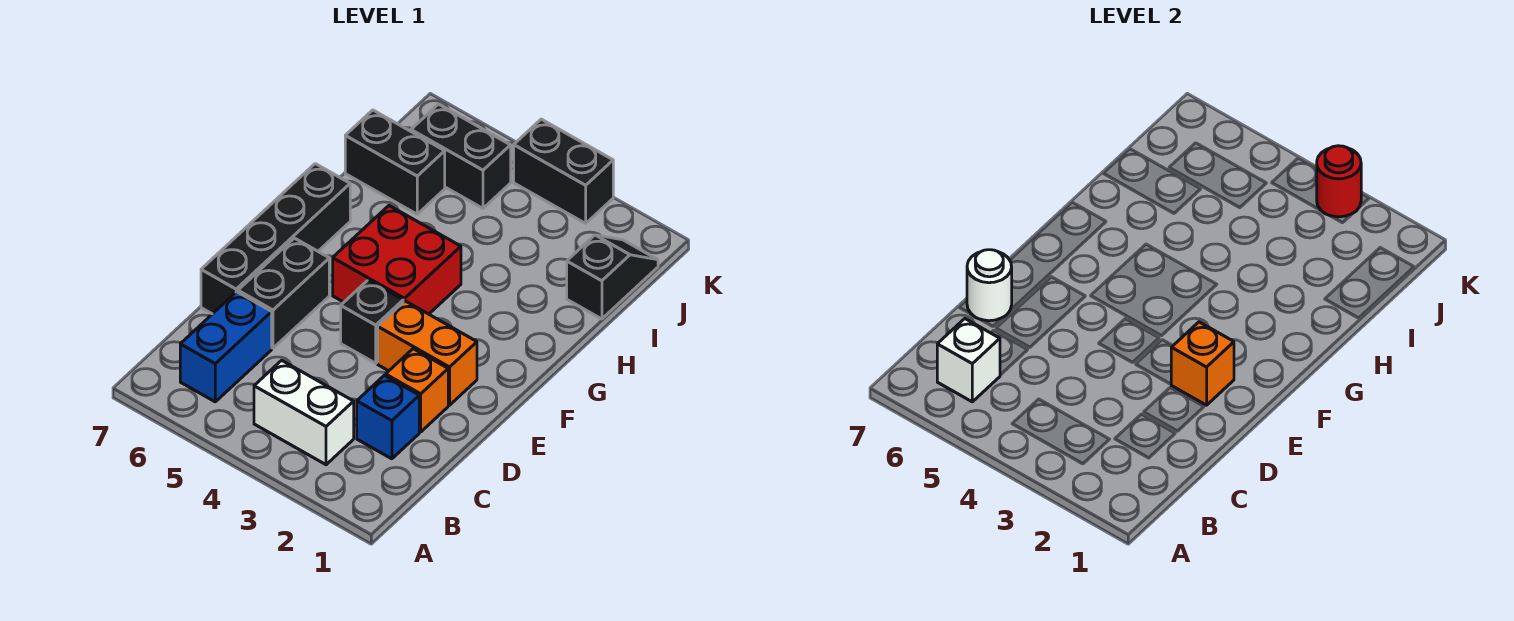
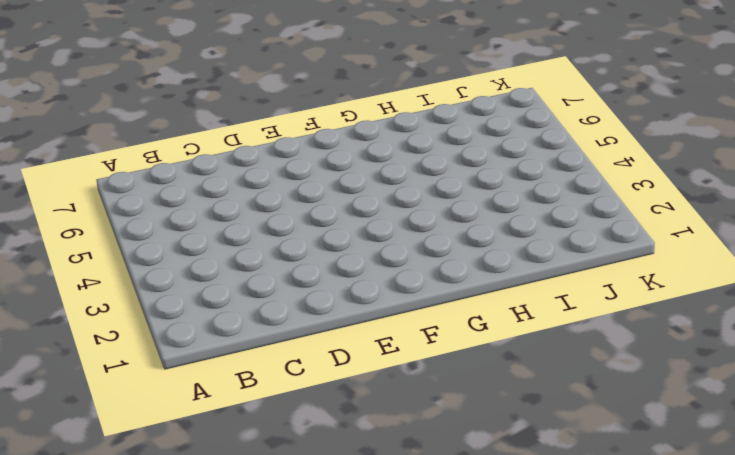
none -> white brick B3:B4 level 1
none -> blue brick B6:C6 level 1
none -> blue brick C2 level 1

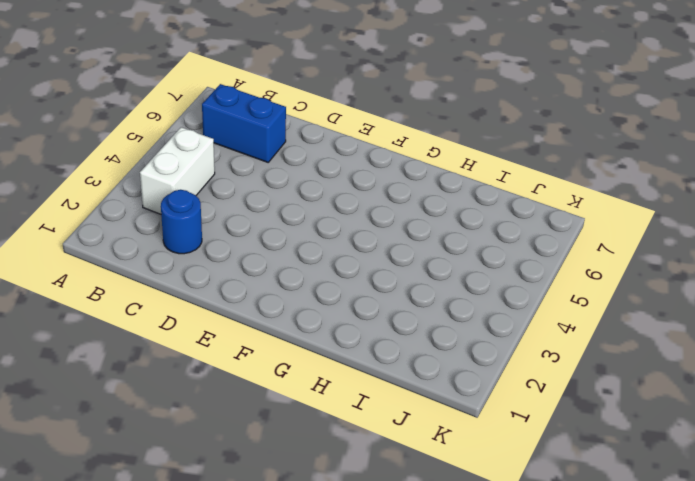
blue round brick C2 level 1 -> blue brick C2 level 1
none -> orange brick D2 level 1
none -> black brick D6:E6 level 1
none -> black brick D7:G7 level 1

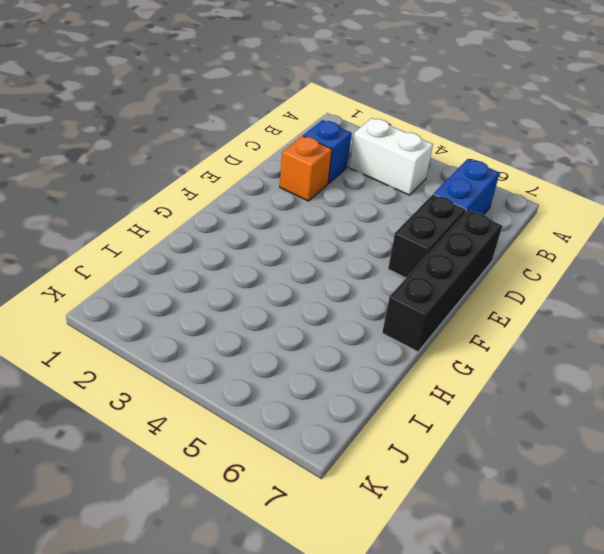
none -> orange brick E2:E3 level 1
none -> black brick E4 level 1
none -> red brick F4:G5 level 1

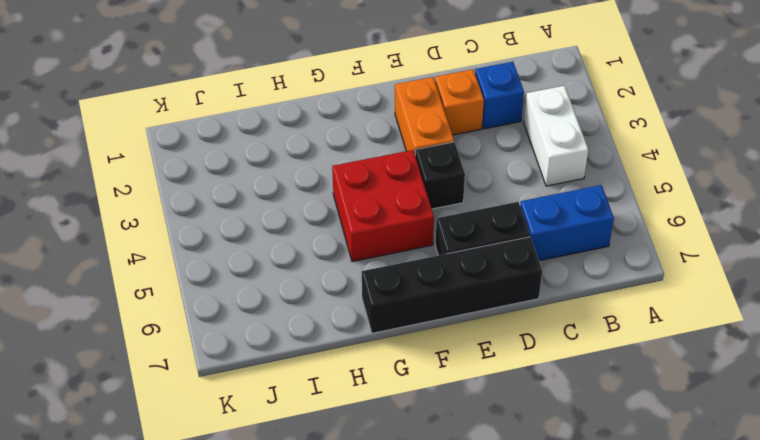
none -> black slope I1:J1 level 1 top I
none -> black brick I6:I7 level 1
none -> black brick J5:J6 level 1

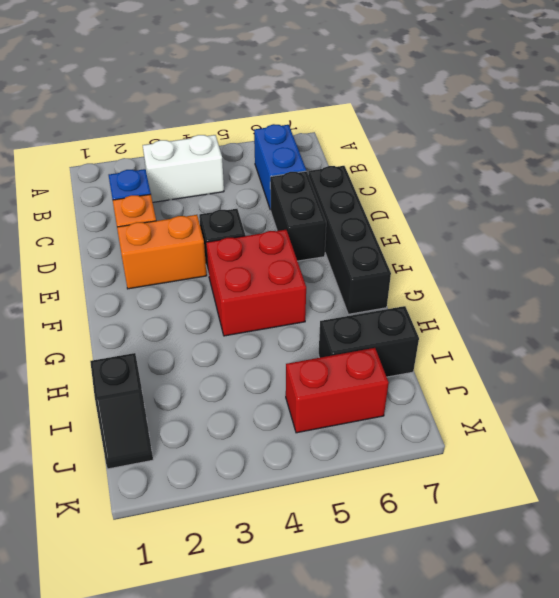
red brick J5:J6 level 1 -> black brick J5:J6 level 1
none -> black brick K3:K4 level 1
none -> white brick B6 level 2
none -> white round brick D7 level 2

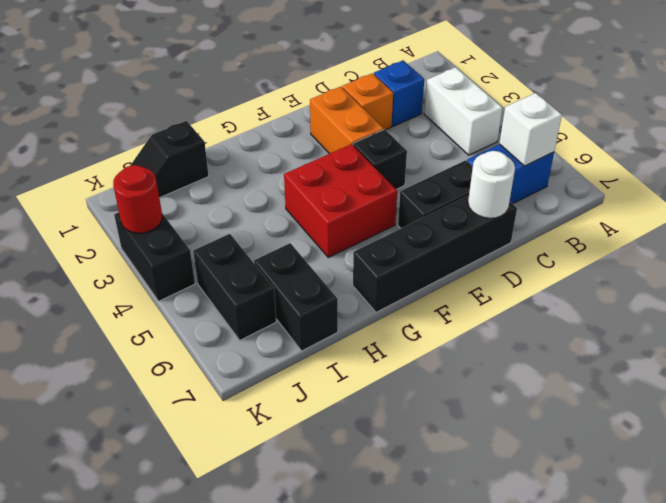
none -> orange brick E2 level 2

